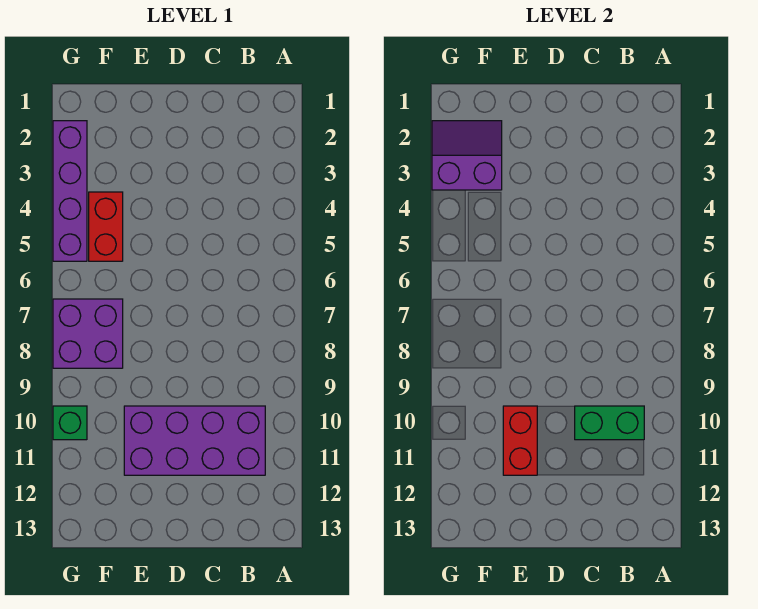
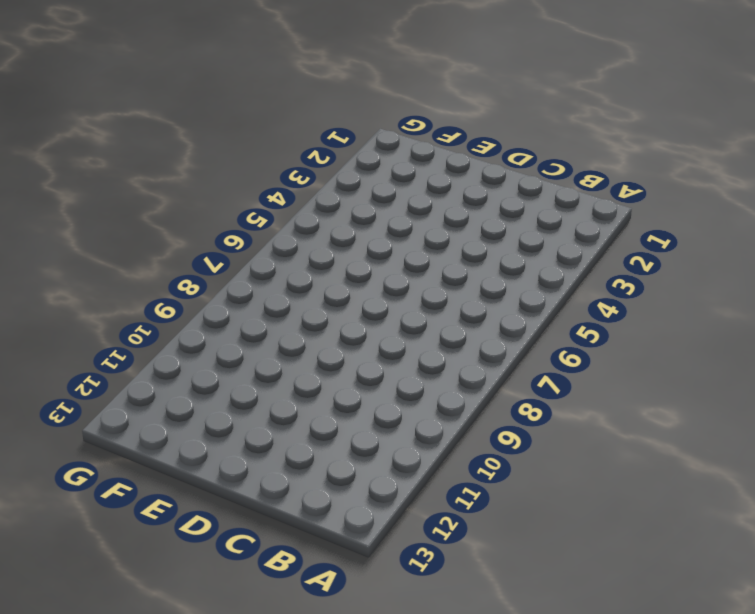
none -> purple brick B10:E11 level 1
none -> red brick F4:F5 level 1

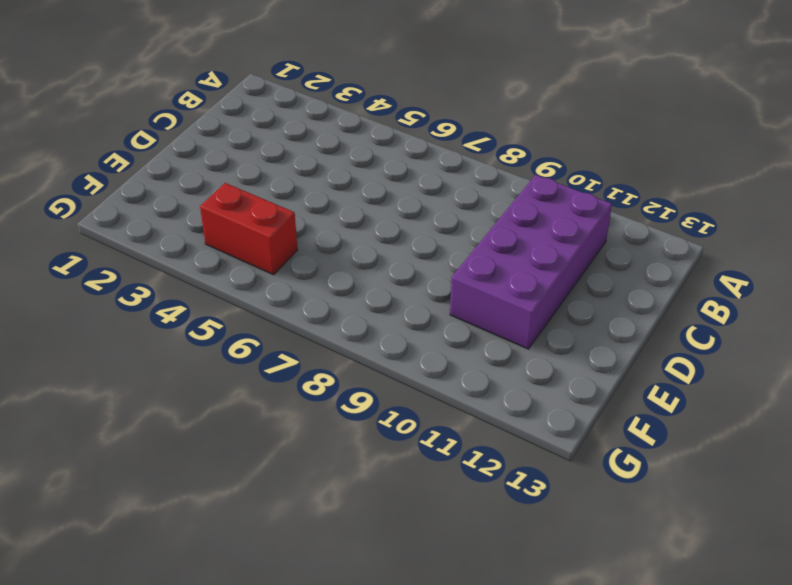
none -> purple brick F7:G8 level 1
none -> purple brick G2:G5 level 1

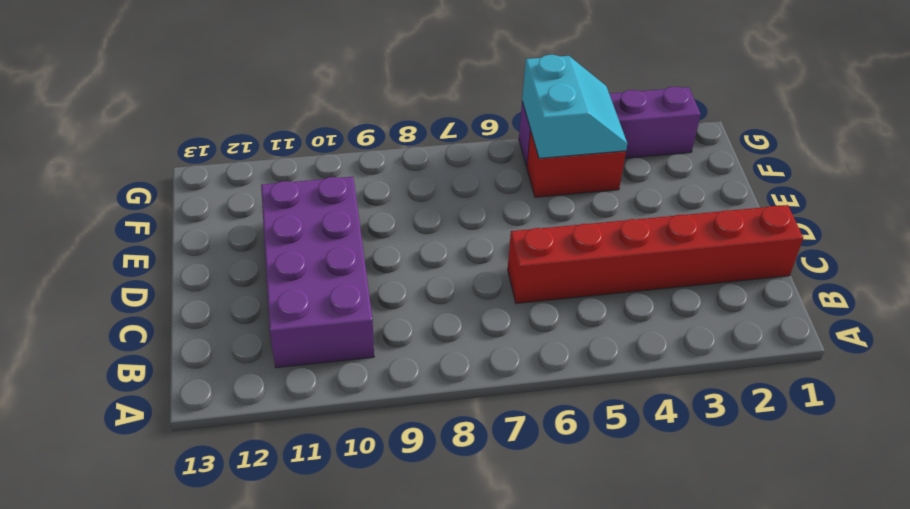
red brick C1:C6 level 1 -> none
cyan slope F4:G5 level 2 top 5 -> none
none -> purple brick F7:G8 level 1
none -> green brick G10 level 1

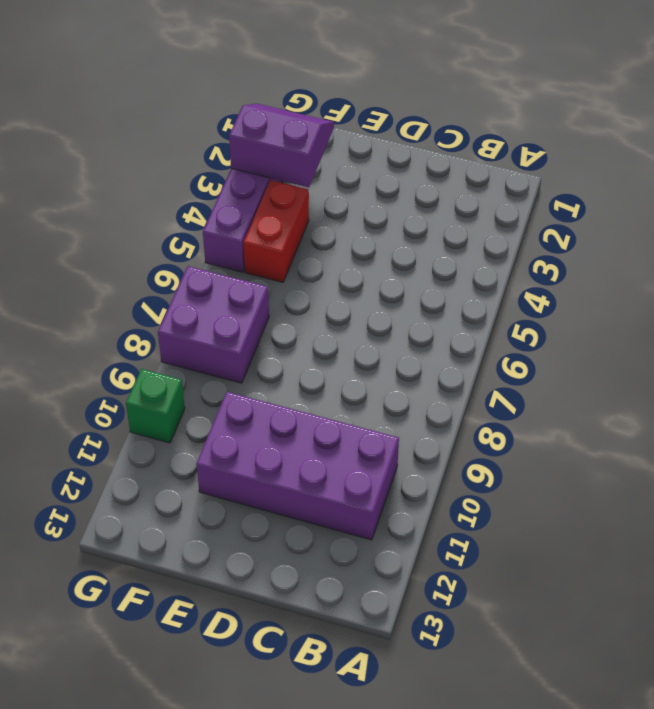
none -> green brick B10:C10 level 2
none -> red brick E10:E11 level 2

